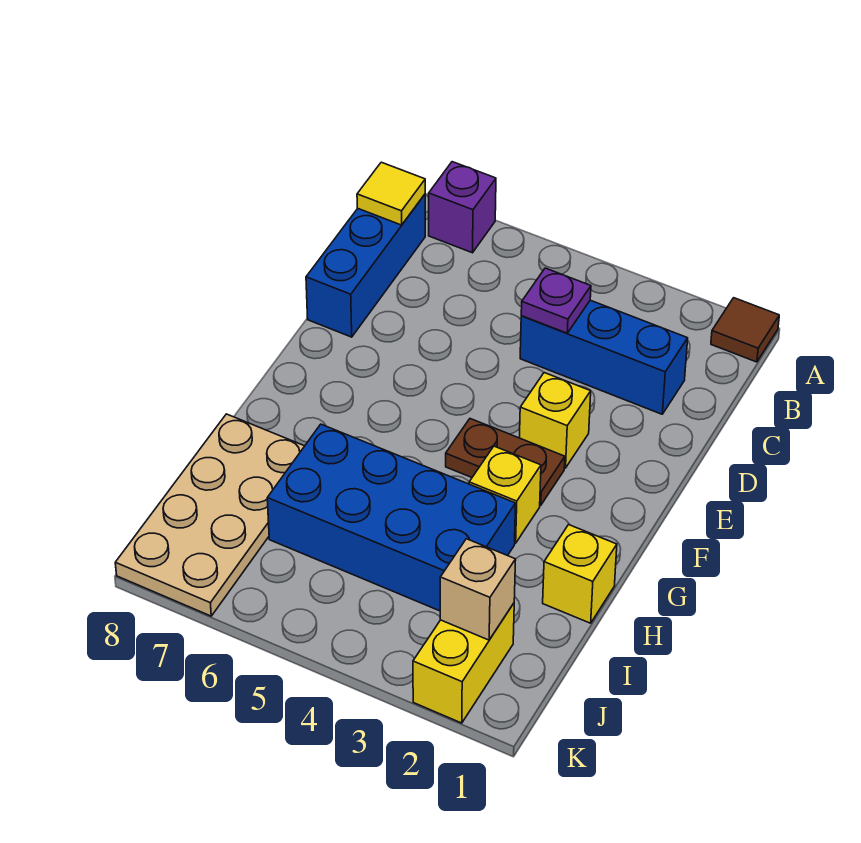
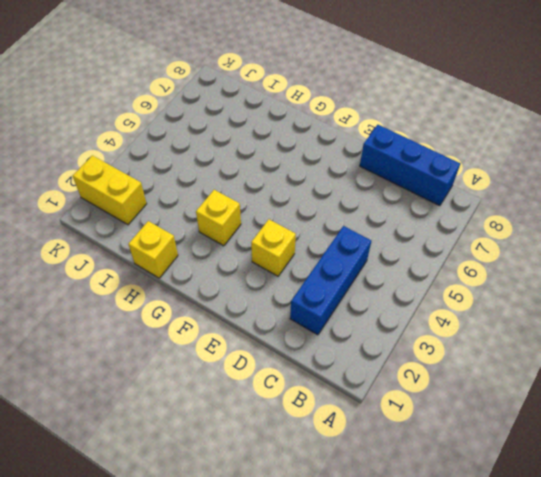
none -> brown tile A1 level 1
none -> purple brick A7 level 1
none -> brown plate F3:F4 level 1

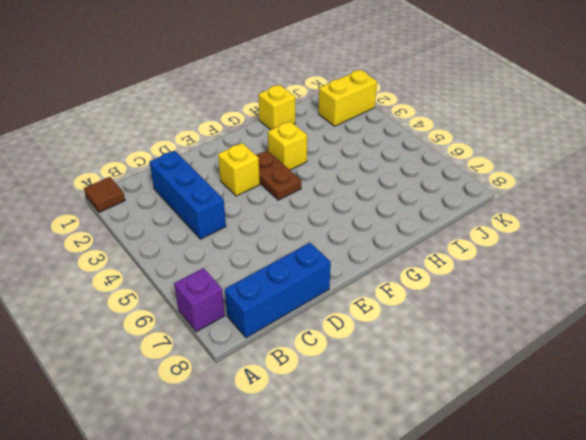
none -> blue brick H3:I6 level 1
none -> tan plate H7:K8 level 1
none -> yellow tile B8 level 2

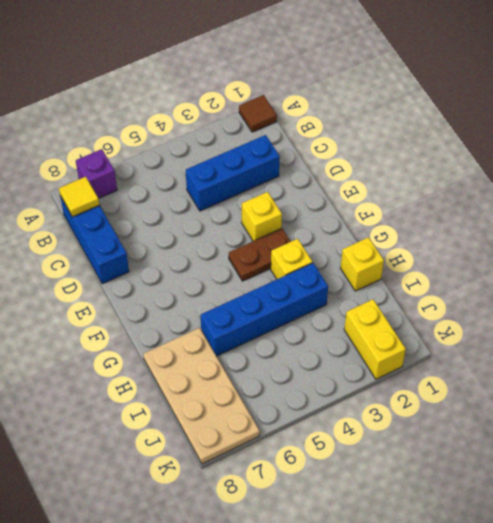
blue brick H3:H6 level 1 -> blue brick H3:I6 level 1
none -> purple plate C4 level 2
none -> tan brick J2 level 2

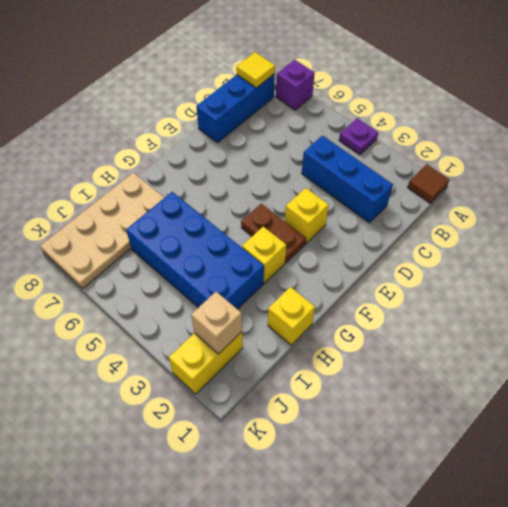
purple plate A4 level 1 -> purple plate C4 level 2

